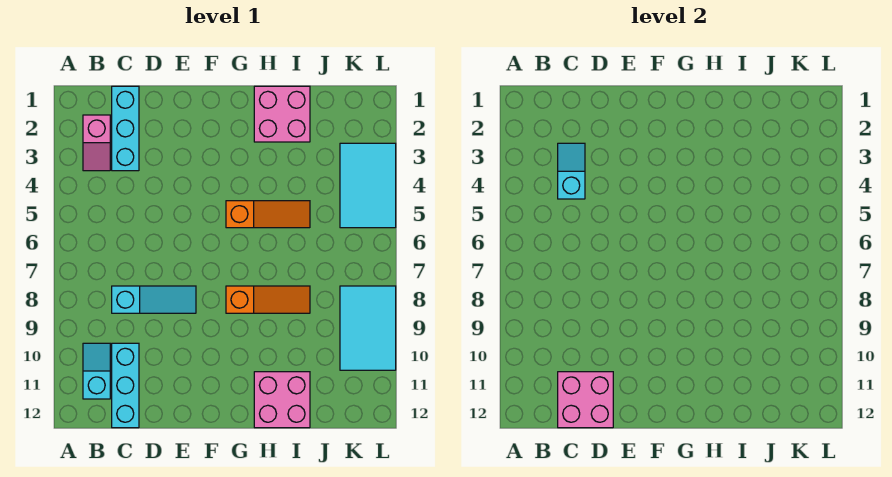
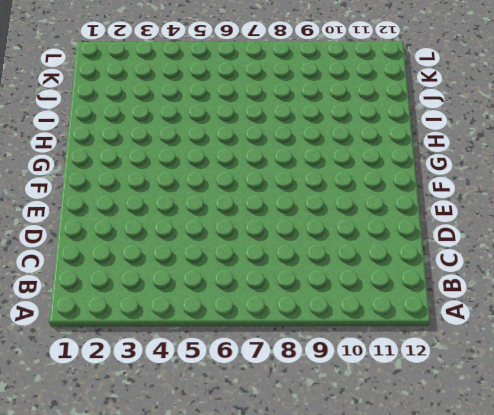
none -> pink slope B2:B3 level 1 top 2
none -> cyan slope B10:B11 level 1 top 11
none -> cyan brick C1:C3 level 1

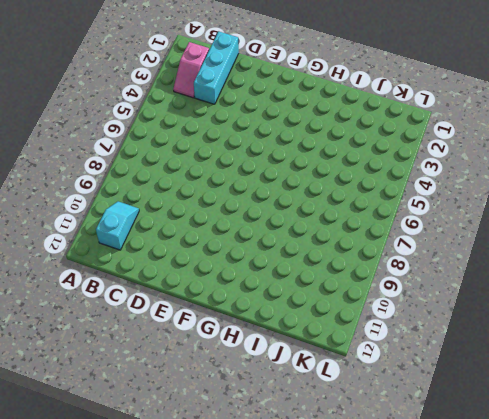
none -> cyan slope C8:E8 level 1 top C
none -> cyan brick C10:C12 level 1
none -> orange slope G5:I5 level 1 top G

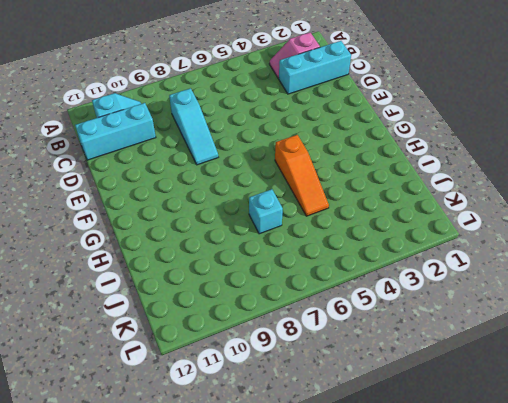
cyan brick I7 level 1 -> none
none -> orange slope G8:I8 level 1 top G
none -> pink brick H1:I2 level 1
none -> pink brick H11:I12 level 1

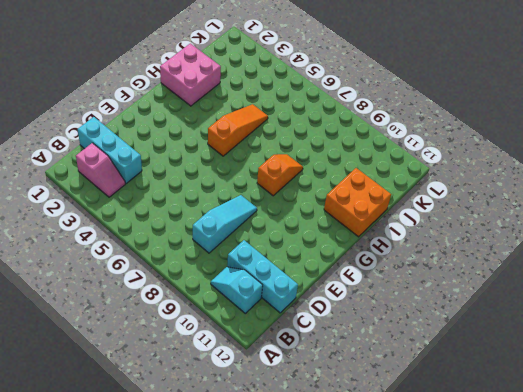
orange slope G8:H8 level 1 top G -> orange slope G8:I8 level 1 top G
orange brick H11:I12 level 1 -> pink brick H11:I12 level 1
none -> cyan tile K3:L5 level 1
none -> cyan tile K8:L10 level 1
none -> cyan slope C3:C4 level 2 top 4

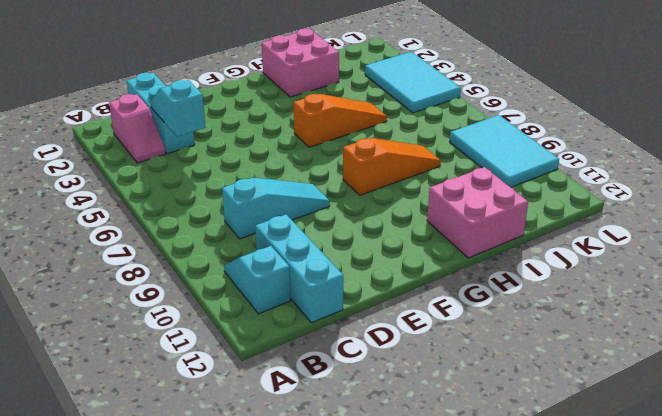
none -> pink brick C11:D12 level 2

